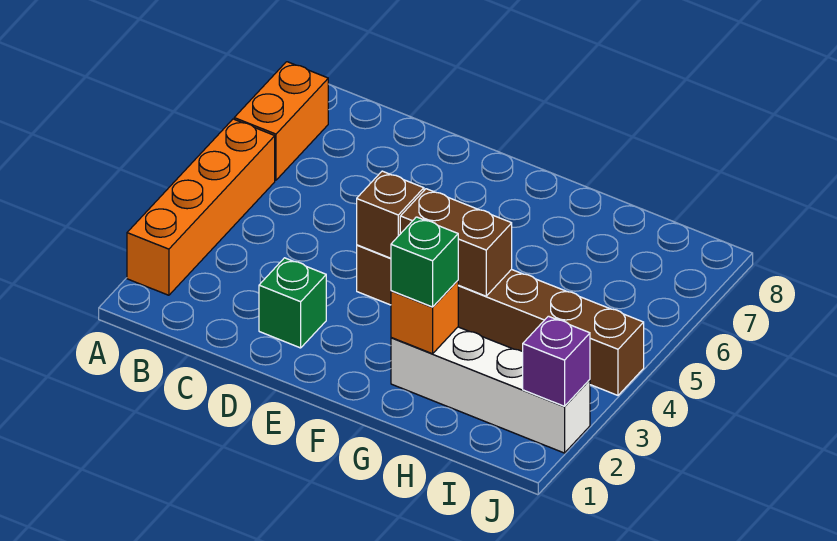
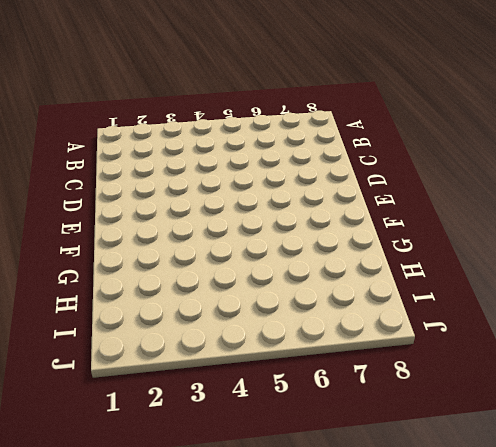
none -> orange brick A2:A5 level 1
none -> orange brick A6:A7 level 1

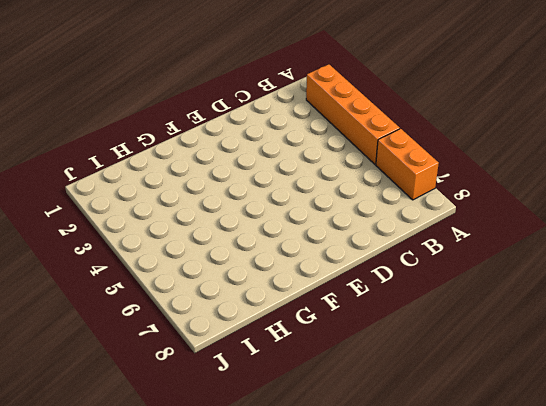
none -> green brick D2 level 1
none -> brown brick E4:J4 level 1

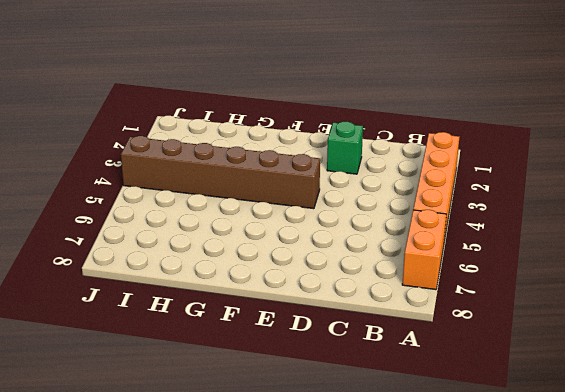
none -> white brick G2:J2 level 1
none -> brown brick E4 level 2

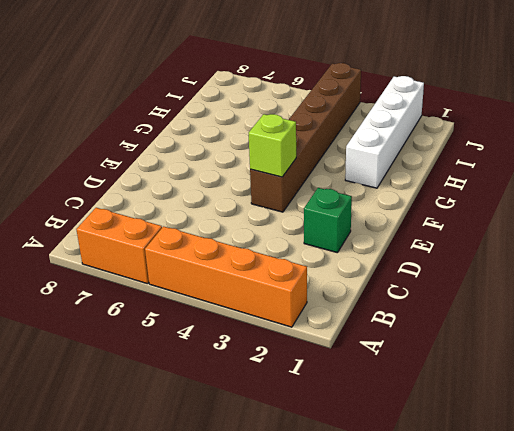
lime brick E4 level 2 -> brown brick E4 level 2
none -> brown brick F4:G4 level 2
none -> orange brick G2 level 2

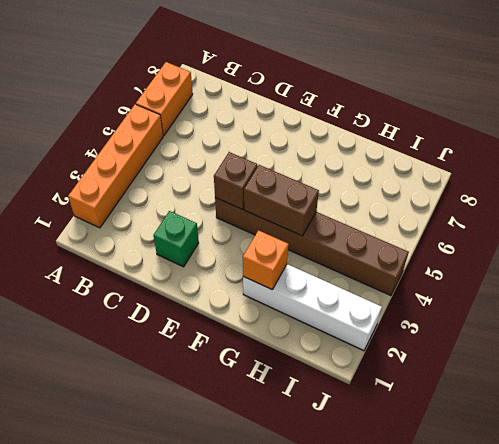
none -> purple brick J2 level 2
none -> green brick G2 level 3

